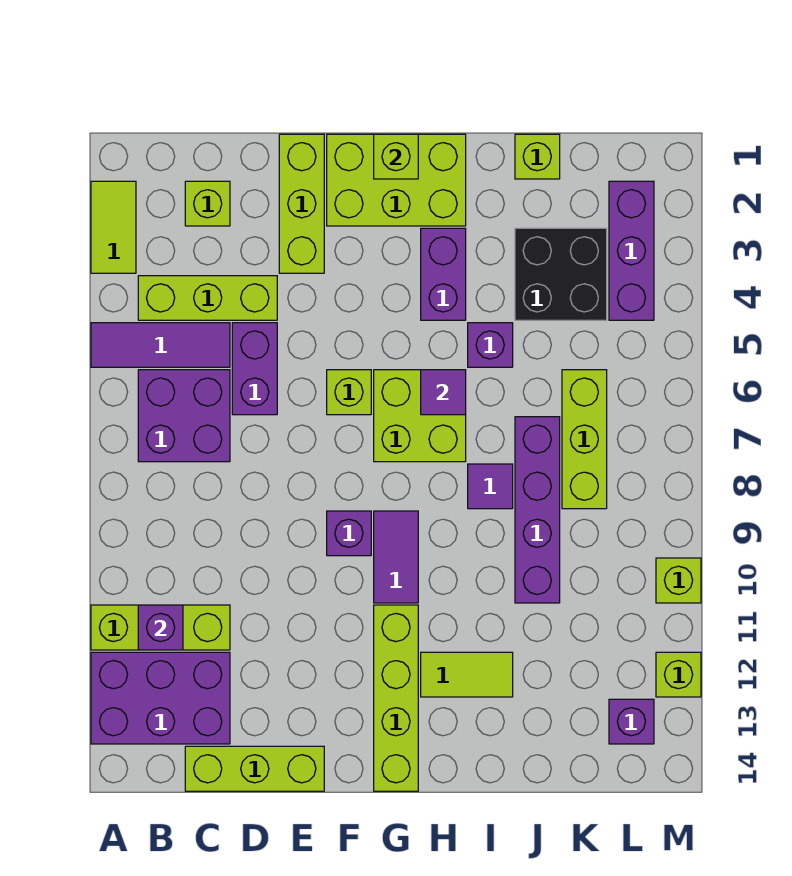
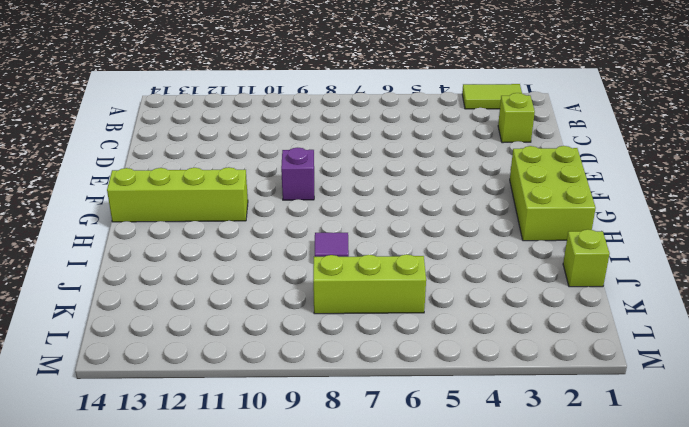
none -> purple tile A5:C5 level 1
none -> lime brick A11:C11 level 1
none -> purple brick A12:C13 level 1
none -> lime brick B4:D4 level 1

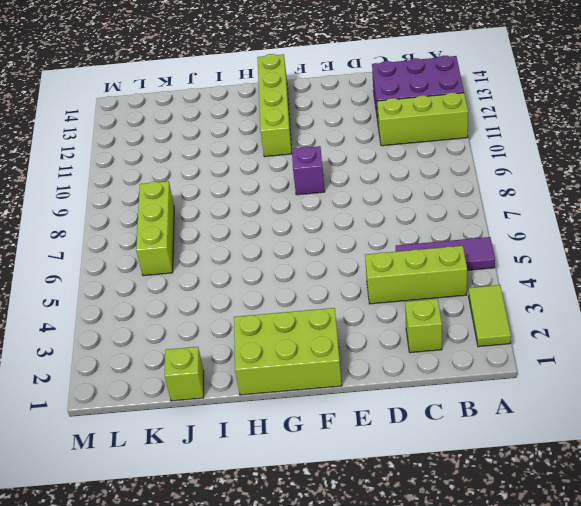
none -> purple brick B6:C7 level 1
none -> lime brick C14:E14 level 1
none -> purple brick D5:D6 level 1
none -> lime brick E1:E3 level 1

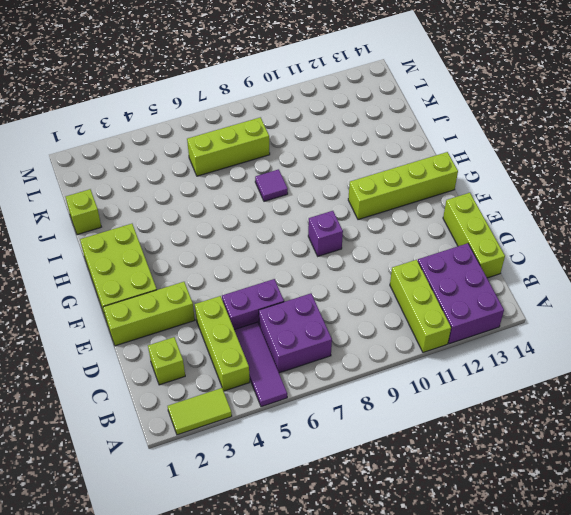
none -> lime brick F6 level 1
none -> lime brick G6:H7 level 1
none -> purple tile G9:G10 level 1
none -> purple brick H3:H4 level 1

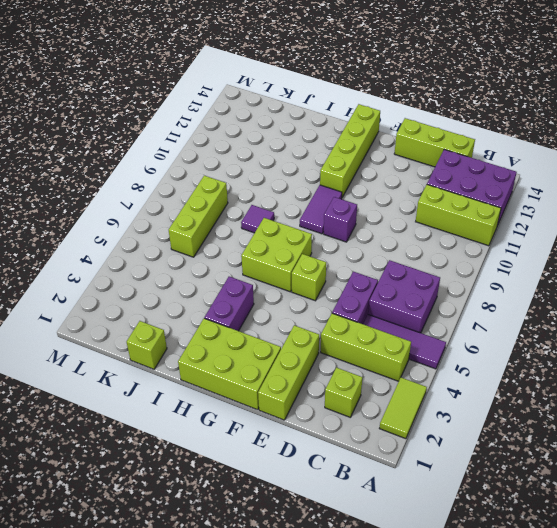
none -> lime tile H12:I12 level 1
none -> purple brick I5 level 1
none -> black brick J3:K4 level 1
none -> purple brick J7:J10 level 1

